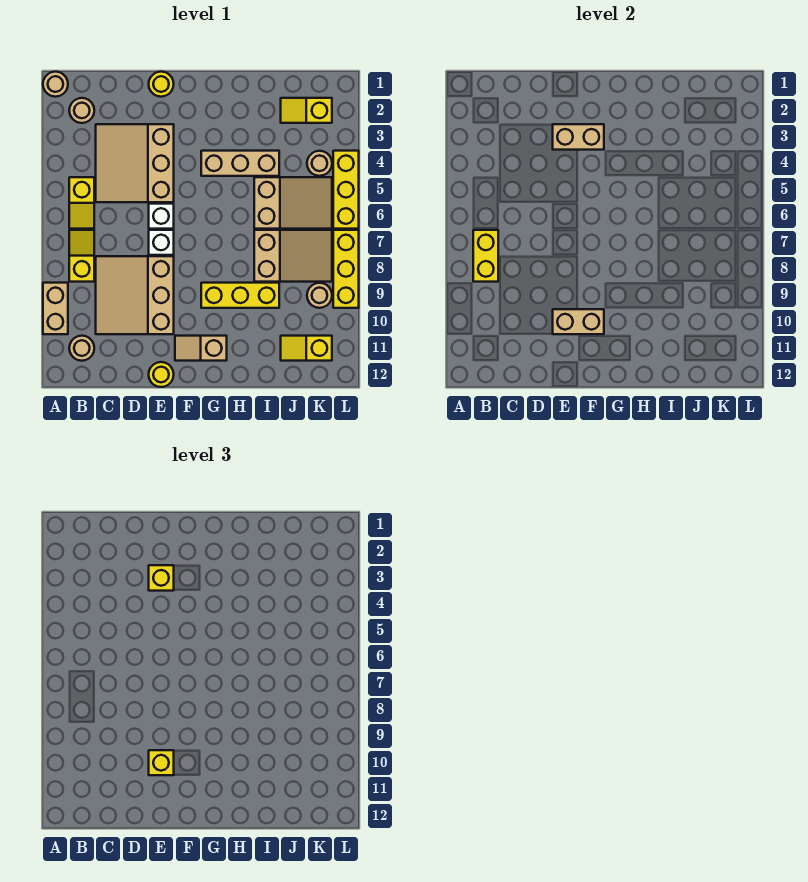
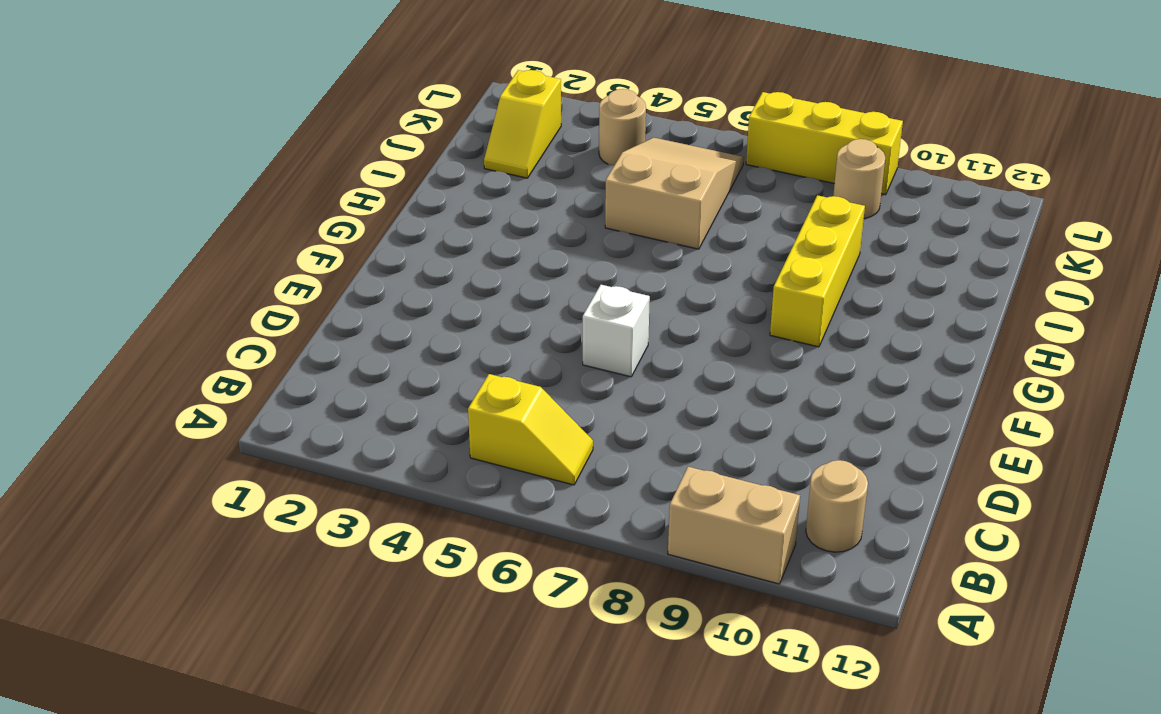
none -> tan round brick A1 level 1
none -> tan round brick B2 level 1
none -> yellow slope B7:B8 level 1 top 8

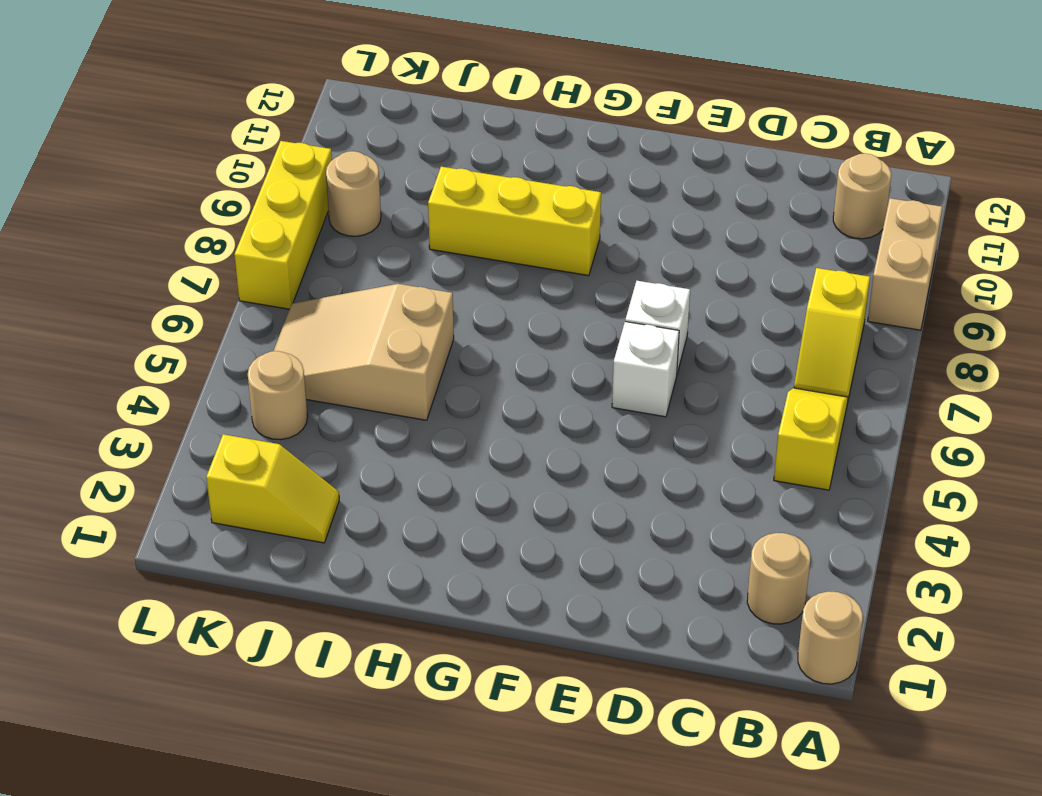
none -> tan slope C3:E5 level 1 top E
none -> tan slope C8:E10 level 1 top E
none -> yellow round brick E1 level 1

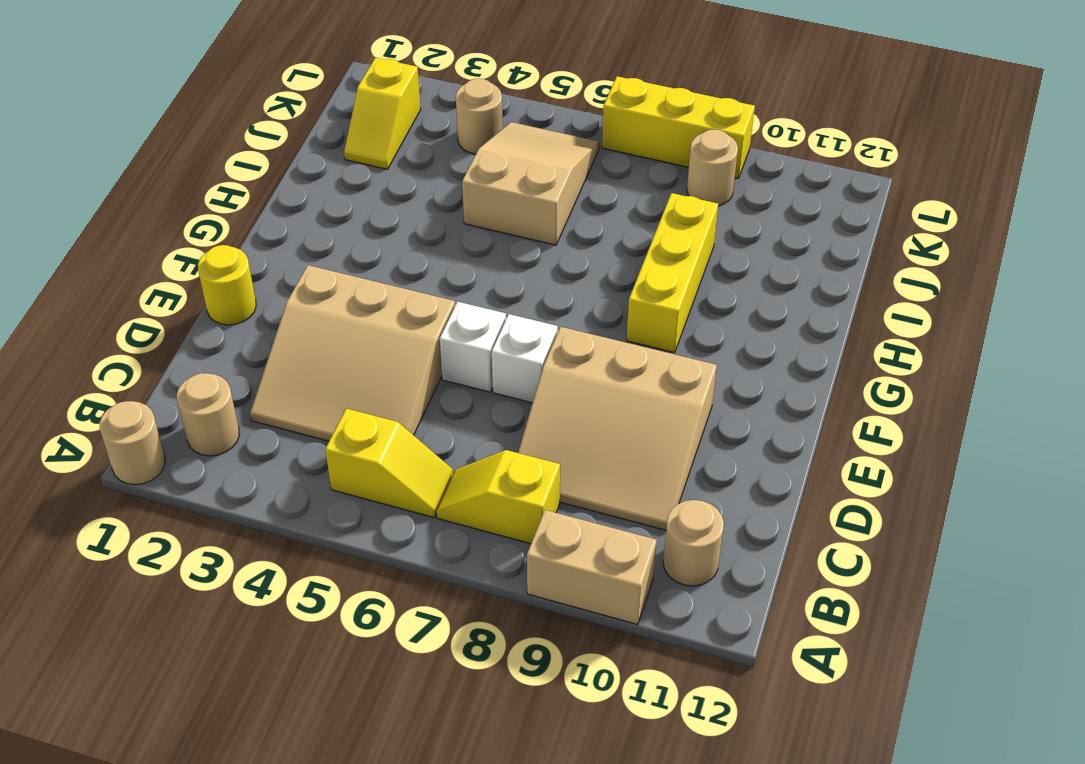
none -> yellow round brick E12 level 1
none -> tan slope F11:G11 level 1 top G
none -> tan brick G4:I4 level 1

